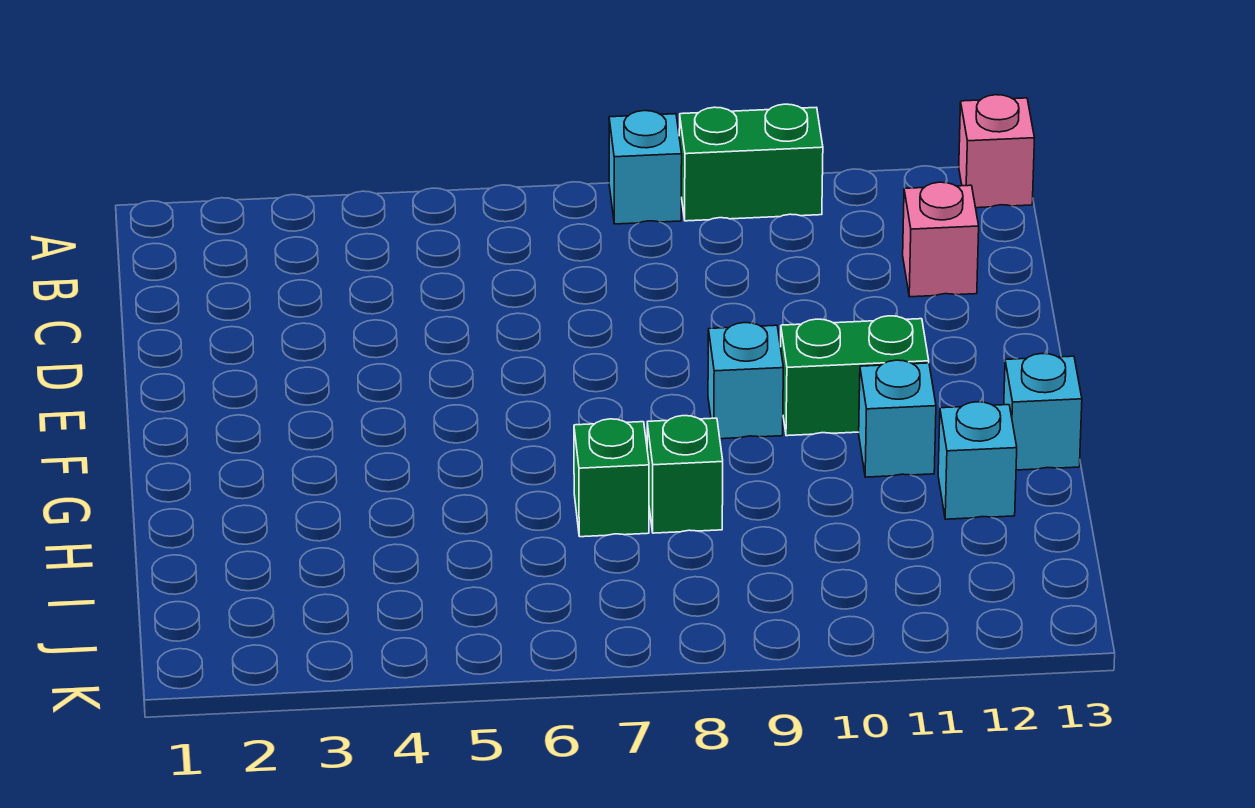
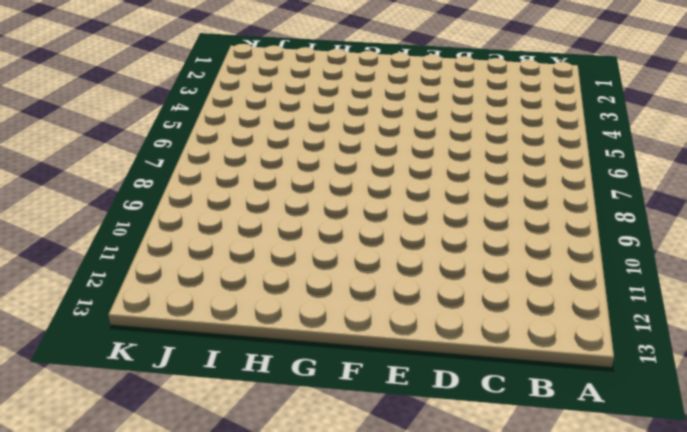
none -> cyan brick A8 level 1
none -> green brick A9:A10 level 1

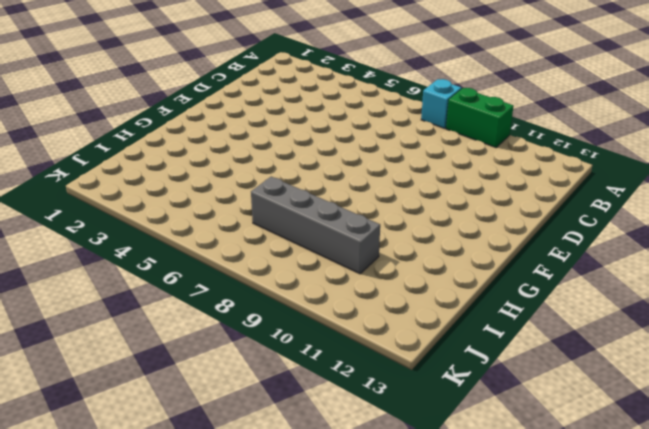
grey brick I7:I10 level 1 -> none
none -> pink brick A13 level 1
none -> pink brick C12 level 1

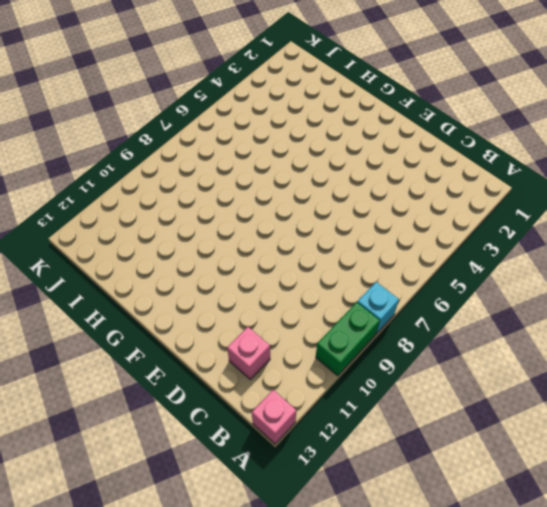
none -> cyan brick F9 level 1
none -> green brick F10:F11 level 1

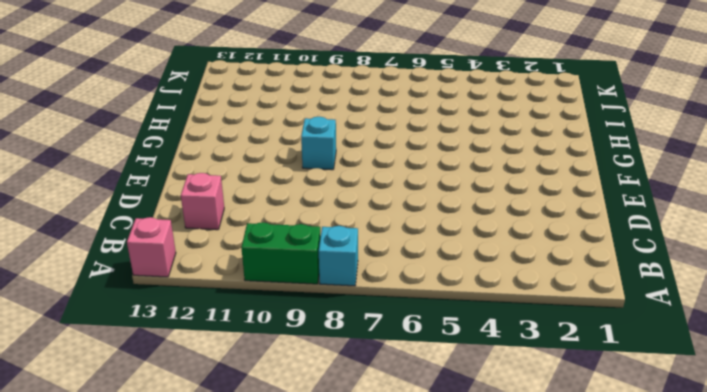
none -> green brick F10:F11 level 1
none -> cyan brick G11 level 1

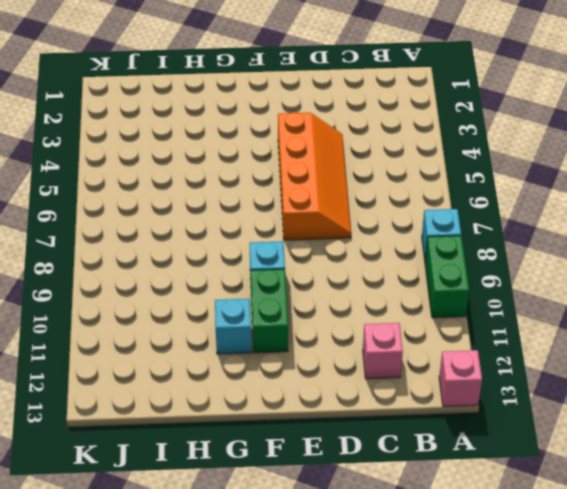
orange slope D4:E7 level 1 top E -> none
none -> cyan brick G13 level 1
none -> green brick H7 level 1

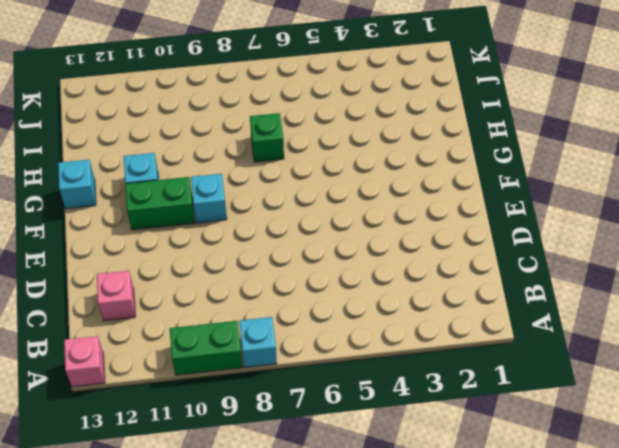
none -> green brick H8 level 1
none -> cyan brick H12 level 1

